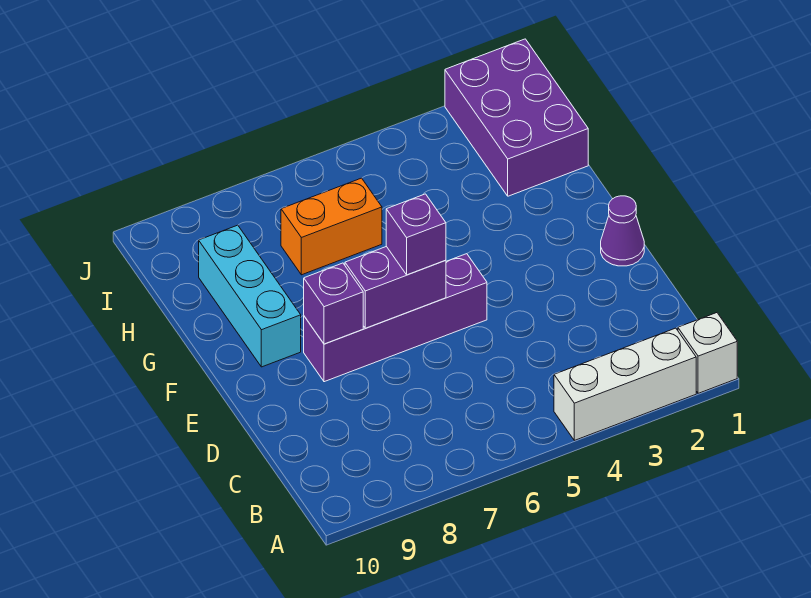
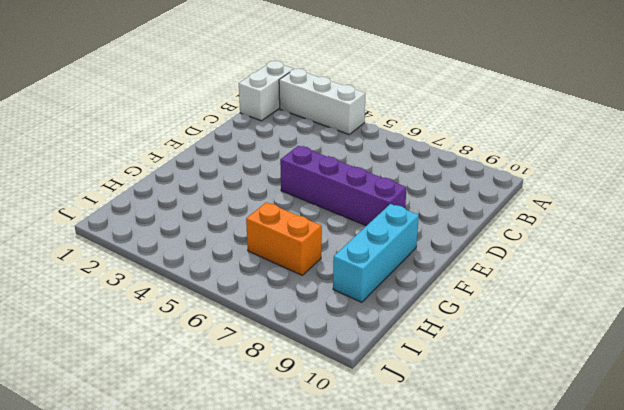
white brick A1:B1 level 1 -> white brick A1 level 1
none -> purple cone E1 level 1
none -> purple brick H1:J2 level 1

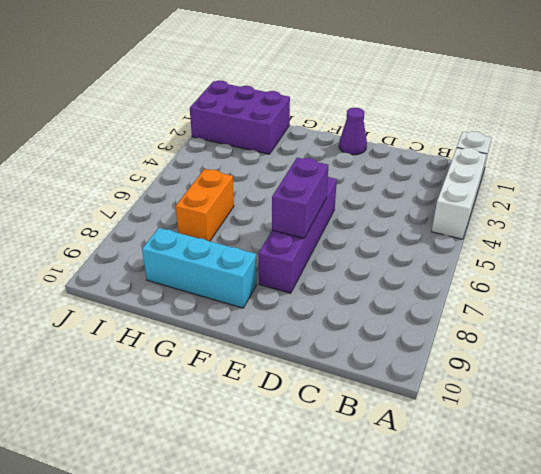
none -> purple brick E8 level 2
none -> purple brick E6 level 3

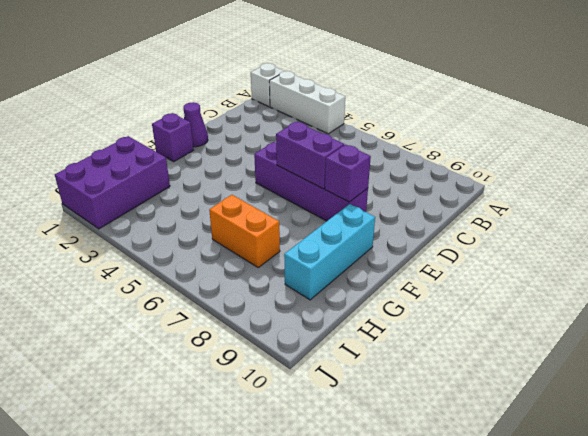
purple brick F1 level 1 -> purple brick E6 level 3

